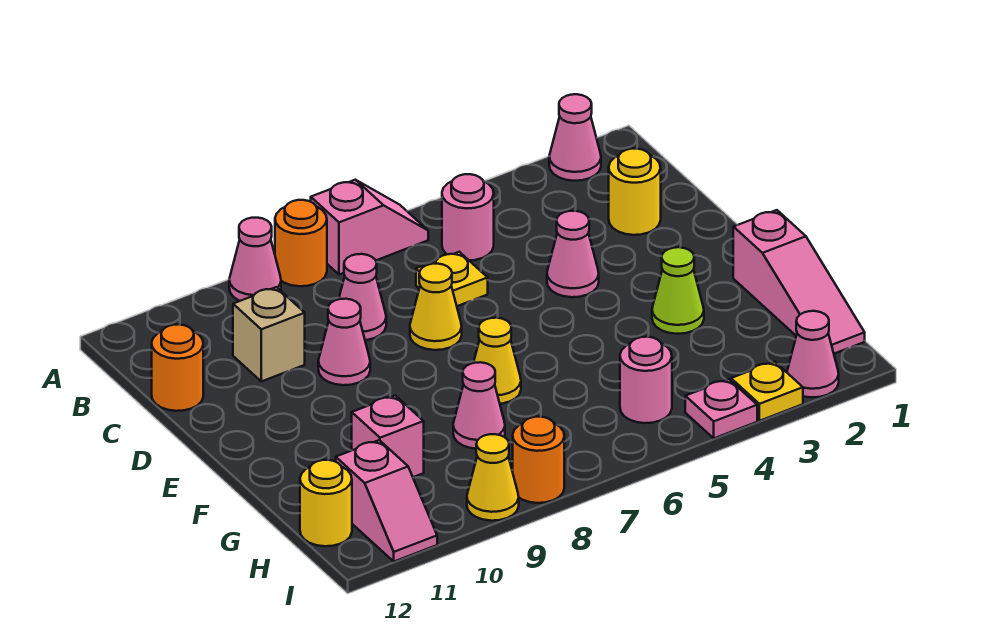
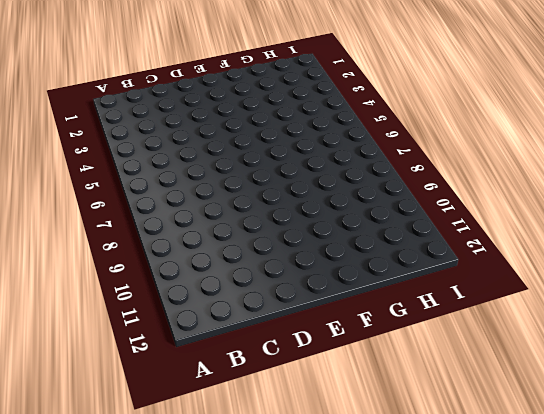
none -> pink cone A2 level 1
none -> pink slope A6:A7 level 1 top 7
none -> orange round brick A8 level 1

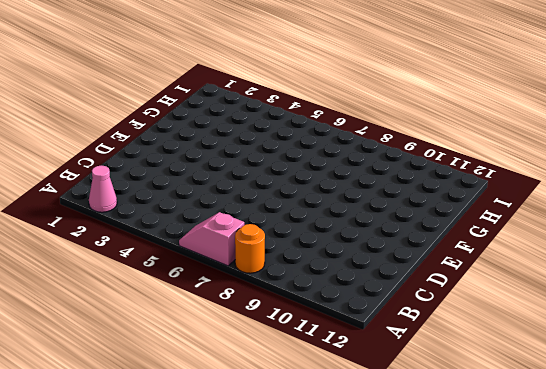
none -> pink cone A9 level 1
none -> pink round brick B5 level 1
none -> yellow round brick C2 level 1

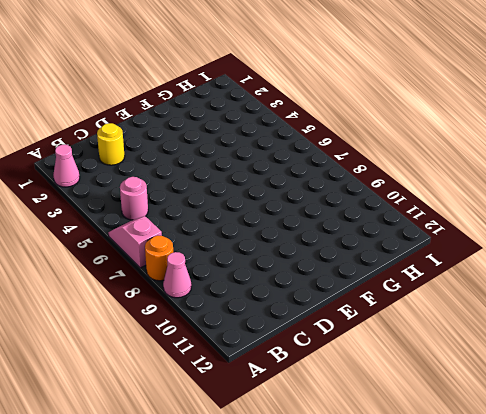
none -> yellow plate C6 level 1
none -> pink cone C8 level 1
none -> tan brick C10 level 1

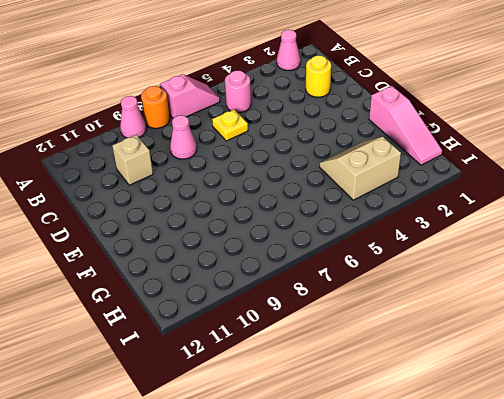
tan slope G3:H4 level 1 top H -> none
none -> orange round brick C12 level 1
none -> pink cone D4 level 1
none -> yellow cone D7 level 1

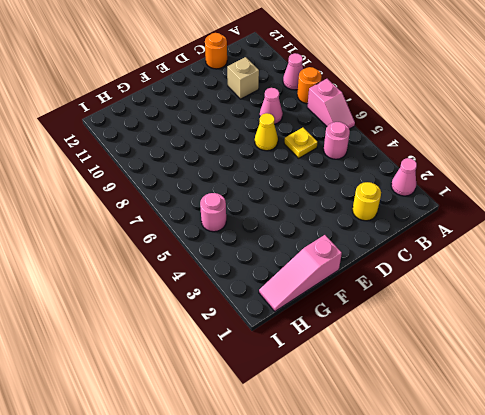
none -> pink cone D4 level 1
none -> pink cone D9 level 1
none -> lime cone F3 level 1

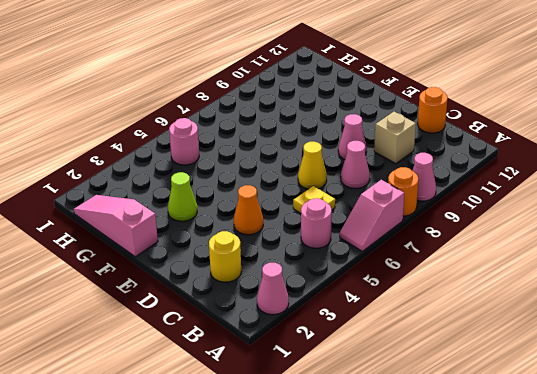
orange cone D4 level 1 -> pink cone D4 level 1
none -> yellow cone F7 level 1
none -> pink cone G8 level 1
none -> pink brick G10 level 1

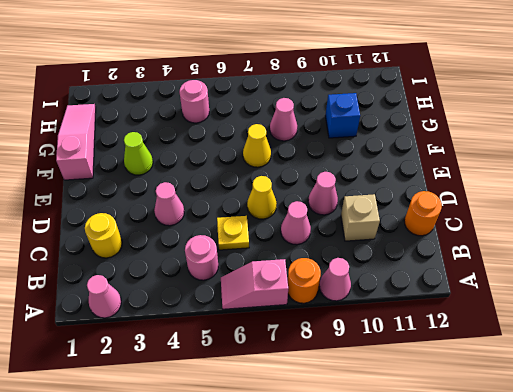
blue brick G10 level 1 -> pink brick G10 level 1
none -> pink slope H11:I11 level 1 top H
none -> yellow round brick H12 level 1
none -> pink cone I2 level 1

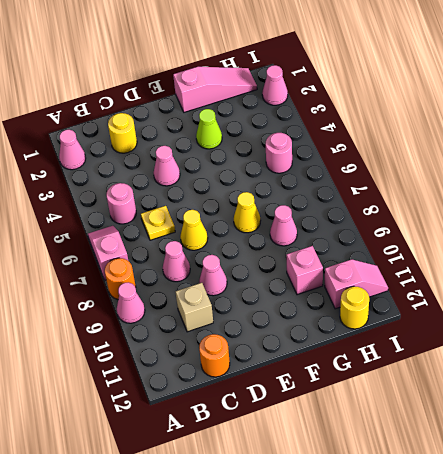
none -> yellow plate I3 level 1
none -> pink plate I4 level 1
none -> orange round brick I8 level 1

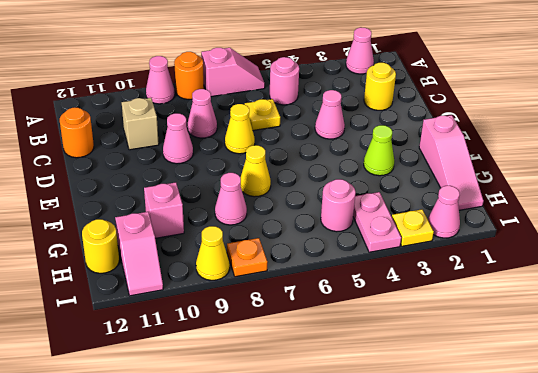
pink plate H4:I4 level 1 -> pink plate I4 level 1
orange plate I8 level 1 -> orange round brick I8 level 1

